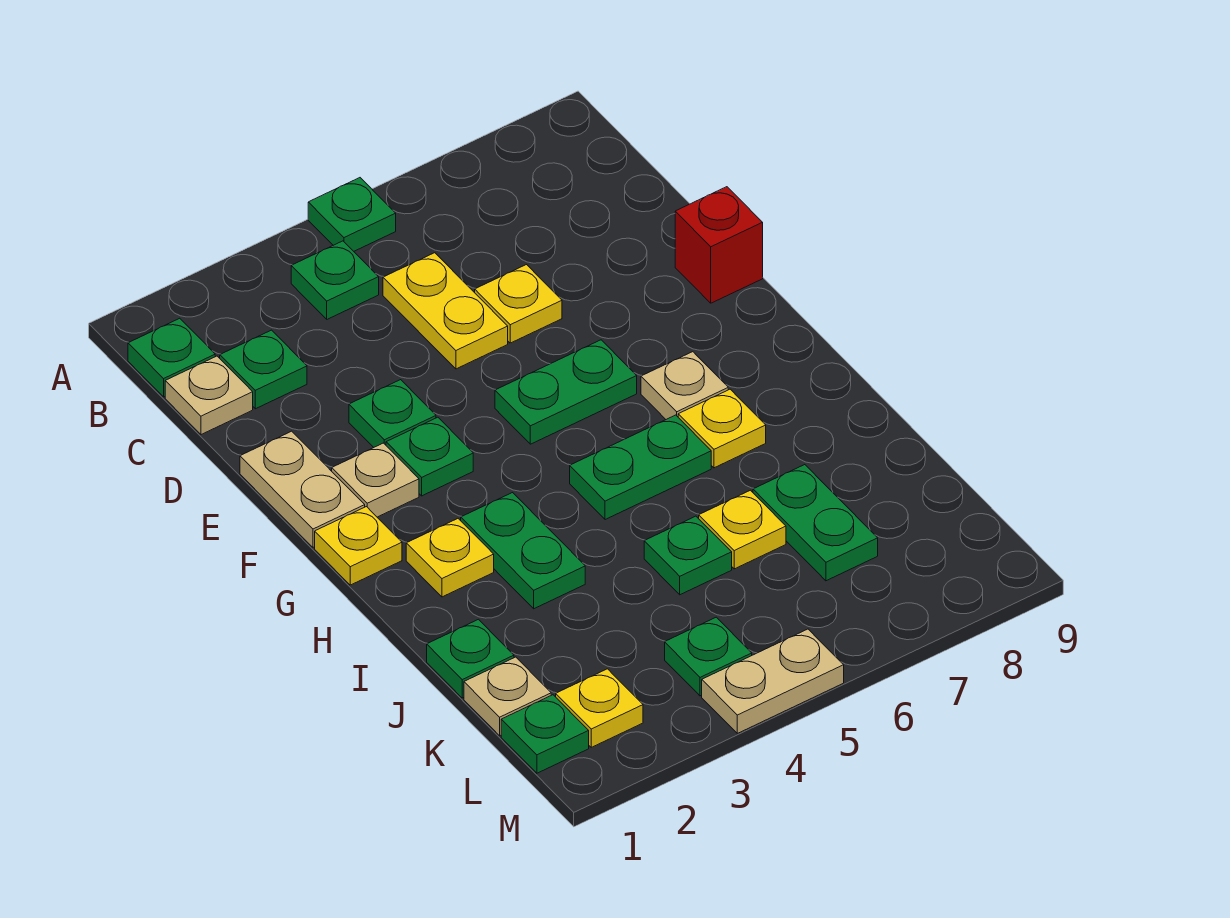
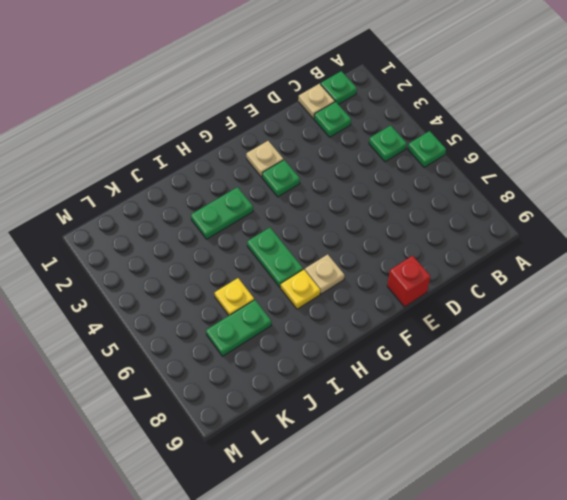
none -> yellow plate C5:D5 level 1
none -> yellow plate D6 level 1
none -> tan plate E1:F1 level 1

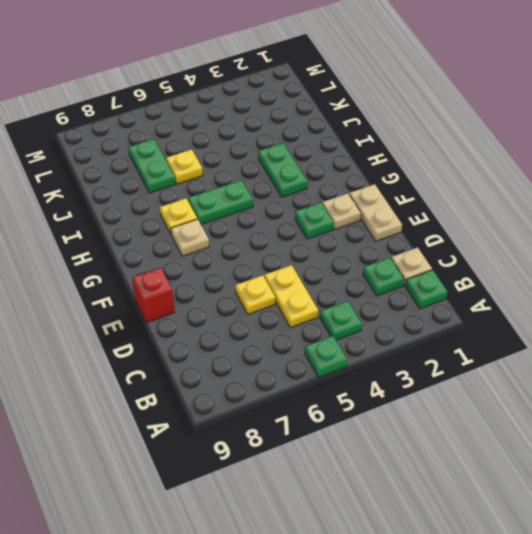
none -> green plate E3 level 1
none -> green plate F5:F6 level 1
none -> yellow plate G1 level 1

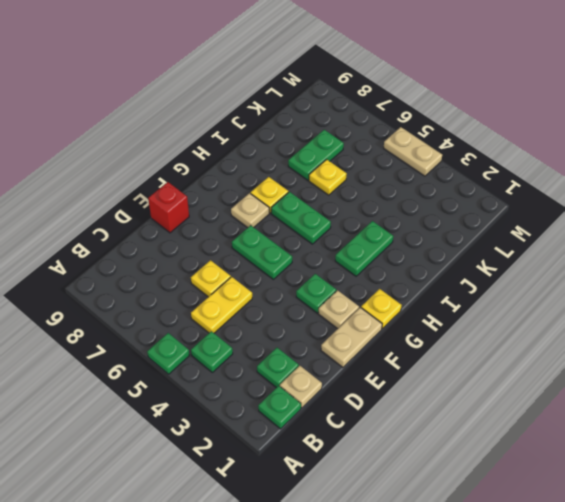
none -> green plate E3 level 1
none -> yellow plate H2 level 1
none -> green plate J1 level 1

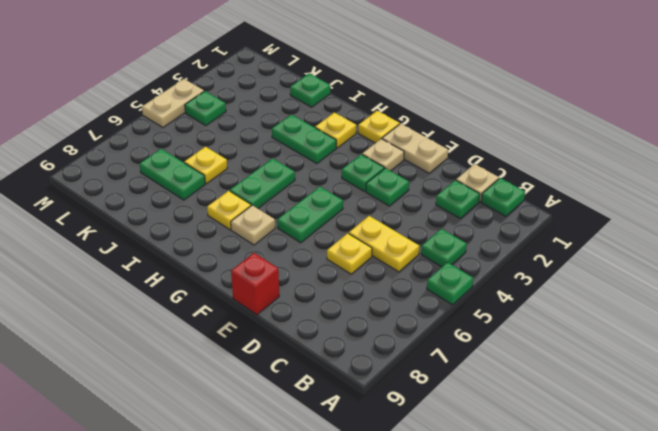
none -> green plate J5 level 1
none -> tan plate K1 level 1
none -> green plate L1 level 1

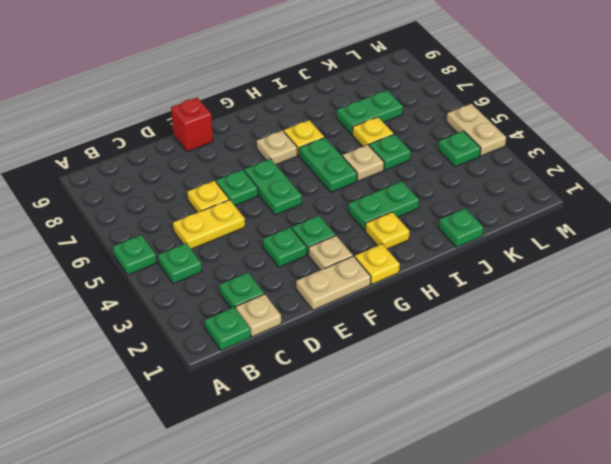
green plate E6 level 1 -> green plate L1 level 1
tan plate I5 level 1 -> tan plate K1 level 1
none -> yellow plate L2 level 1

